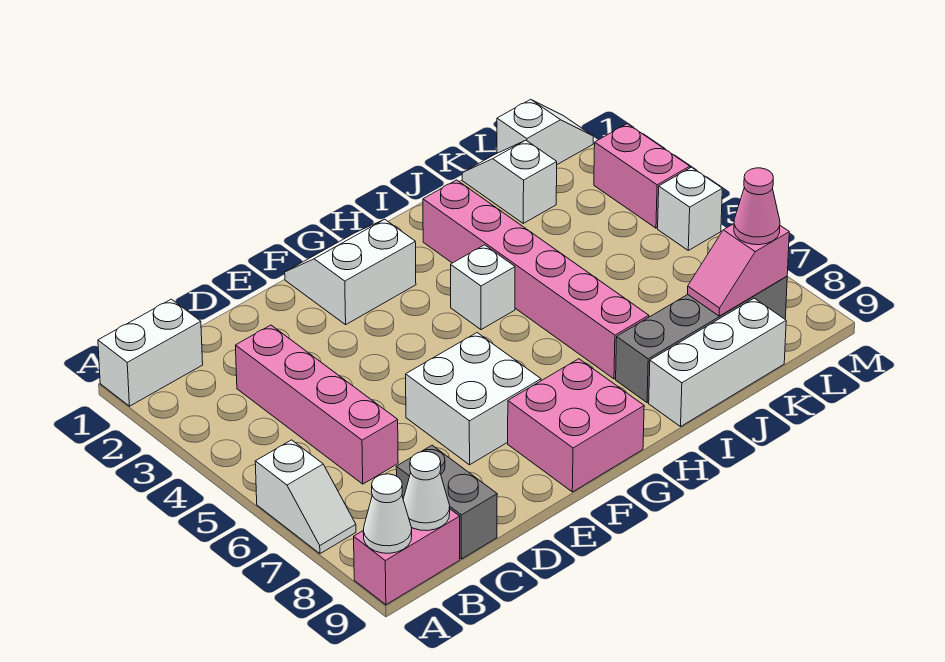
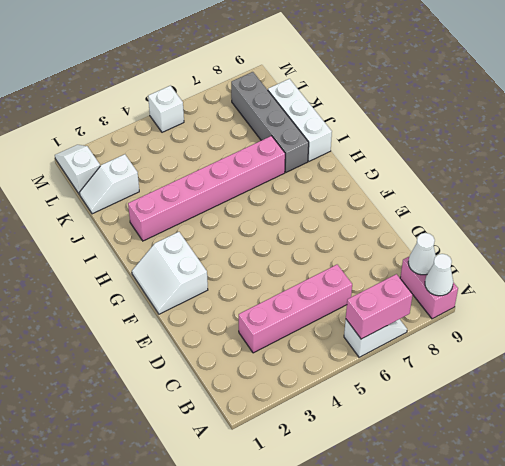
pink brick A6:A7 level 2 -> pink brick M3:M4 level 1
none -> white brick A1:B1 level 1
none -> grey brick C8:C9 level 1
none -> white brick E6:F7 level 1

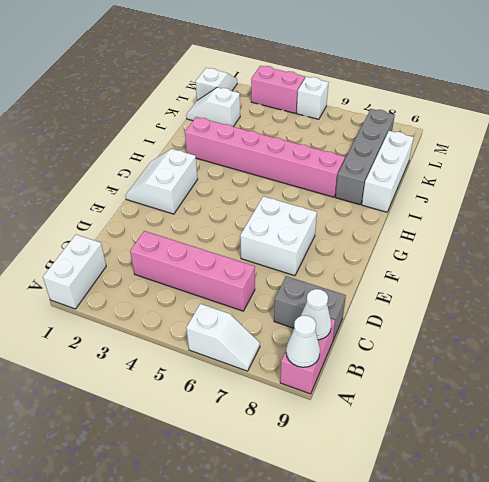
none -> pink brick F8:G9 level 1
none -> white brick H4 level 1
none -> pink slope K8:L8 level 2 top L

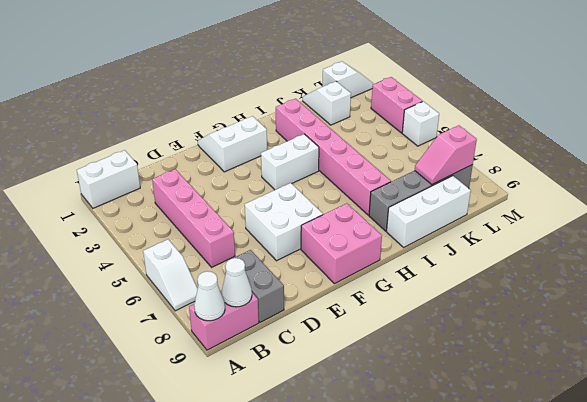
white brick G4:H4 level 1 -> white brick H4 level 1
none -> pink cone L8 level 3

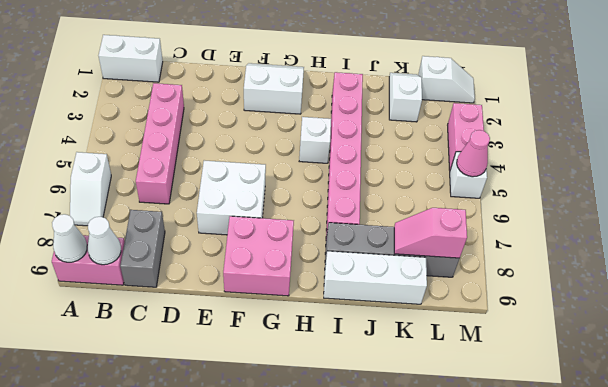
pink cone M5 level 2 -> pink cone L8 level 3

